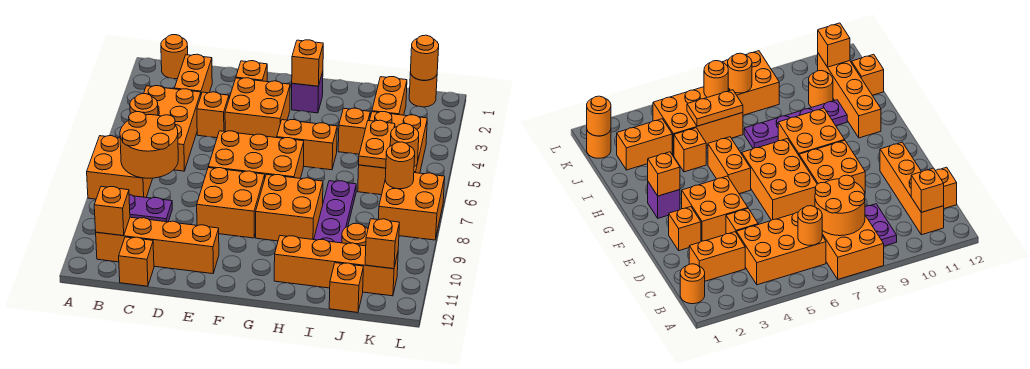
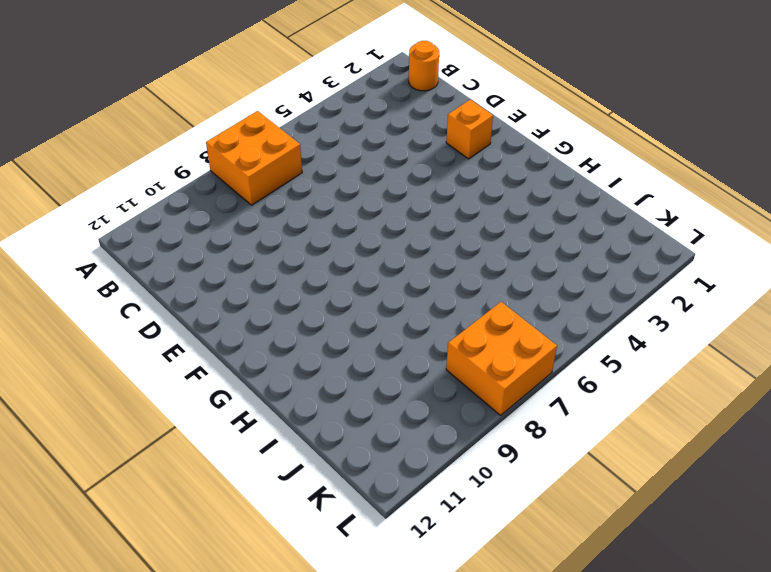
none -> orange brick B4:C6 level 1
none -> purple plate B9:C9 level 1
none -> orange brick B11:E11 level 1
none -> orange brick C2:C3 level 1

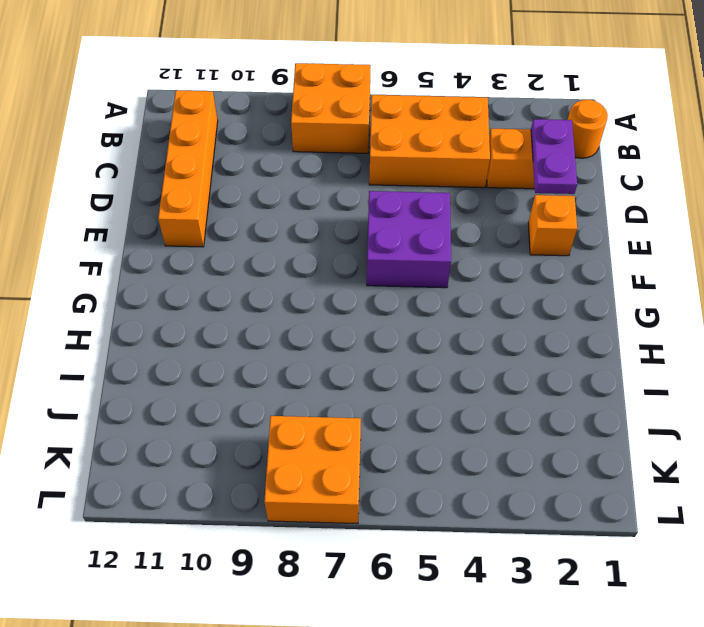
purple plate C2:D2 level 2 -> purple plate B9:C9 level 1
purple brick E5:F6 level 1 -> orange brick E6:G7 level 1
none -> orange brick C12 level 1
none -> orange brick D4 level 1
none -> orange brick E3:F4 level 1
none -> orange brick E8:F9 level 1

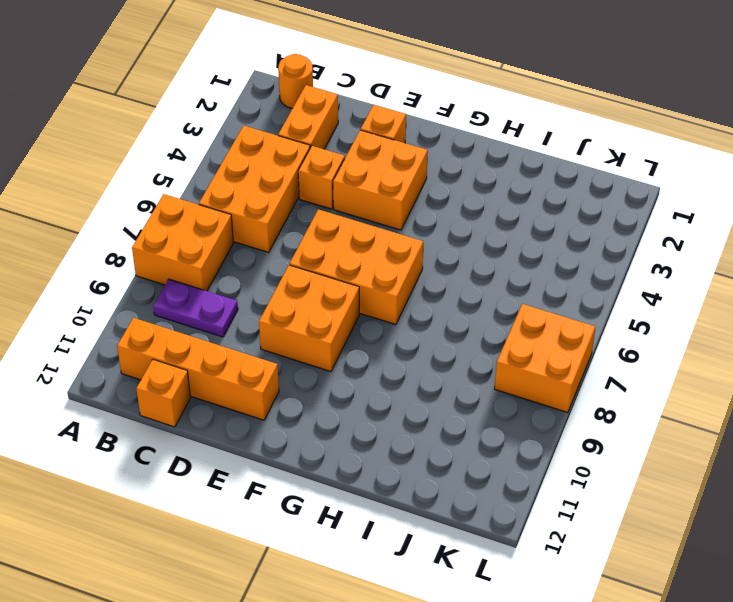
none -> purple brick G2 level 1
none -> orange brick G5:H5 level 1
none -> orange brick G8:H9 level 1
none -> orange brick H11:K11 level 1

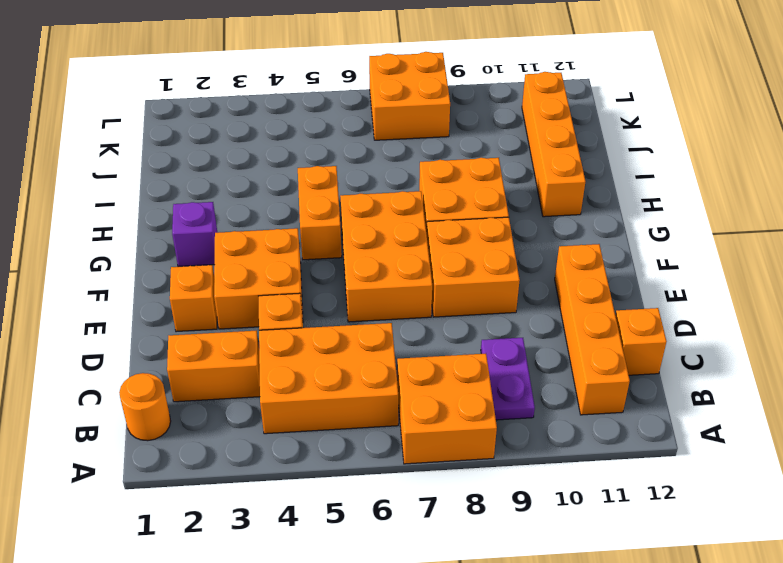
none -> orange brick I4 level 1
none -> purple plate I7:I10 level 1
none -> orange brick J2:J3 level 1
none -> orange brick J4:K6 level 1

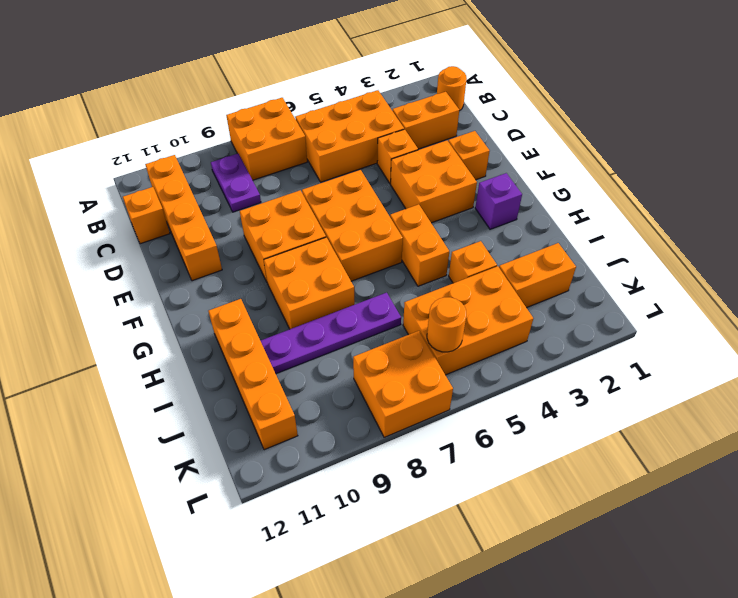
none -> orange round brick J10 level 1
none -> orange brick J12 level 1
none -> orange round brick K1 level 1
none -> orange round brick B6 level 2

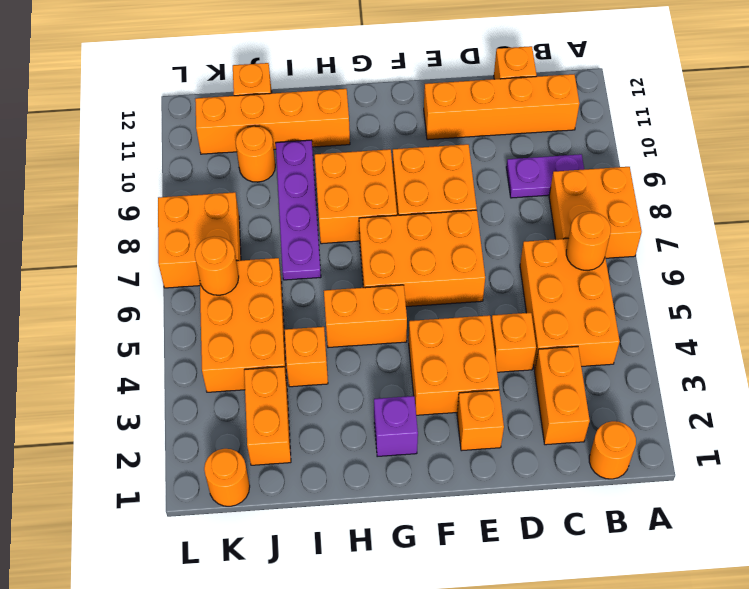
none -> orange round brick B7:C8 level 2
none -> orange brick B11 level 2
none -> orange brick G2 level 2
none -> orange plate J5:J6 level 2

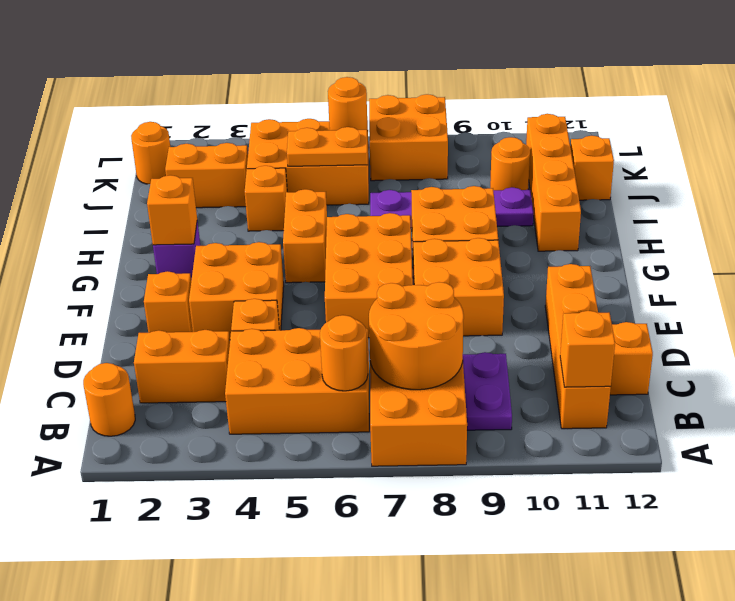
none -> orange round brick K1 level 2
none -> orange round brick K7 level 2
none -> orange brick K11 level 2

